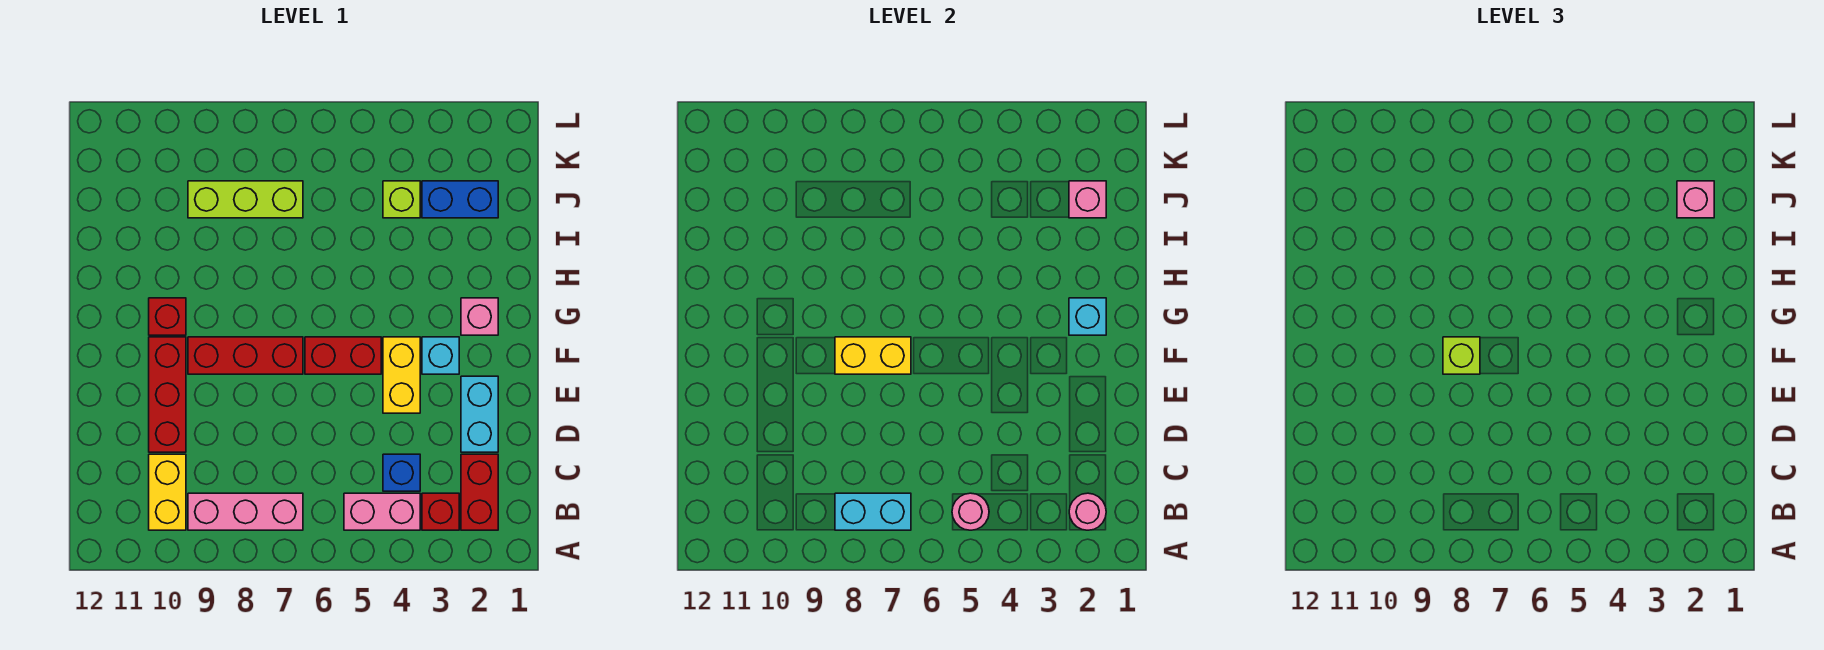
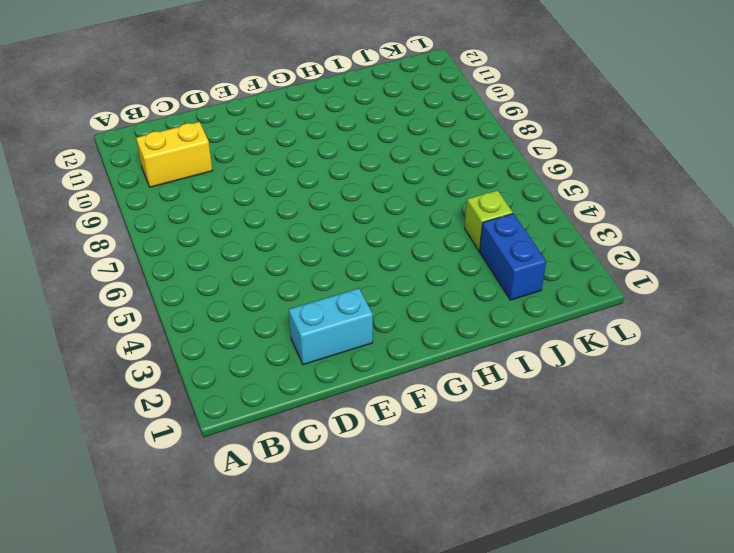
none -> red brick B2:C2 level 1
none -> red brick B3 level 1
none -> pink brick B4:B5 level 1

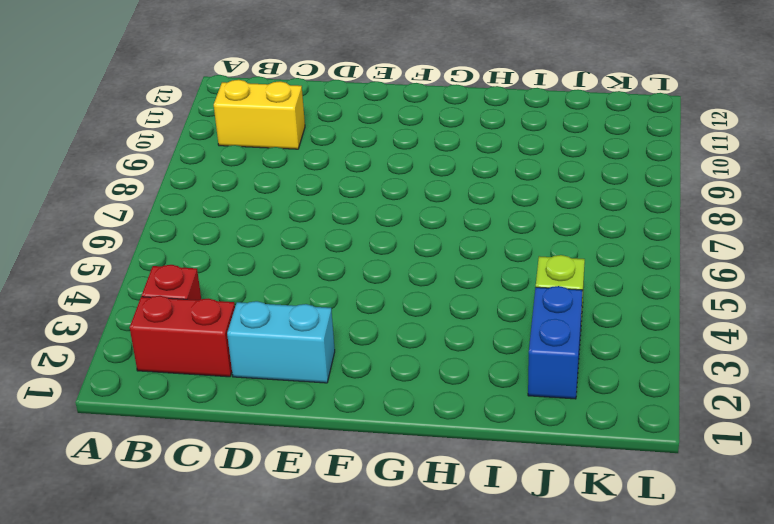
none -> pink brick B4:B5 level 1
none -> pink brick B7:B9 level 1
none -> blue brick C4 level 1

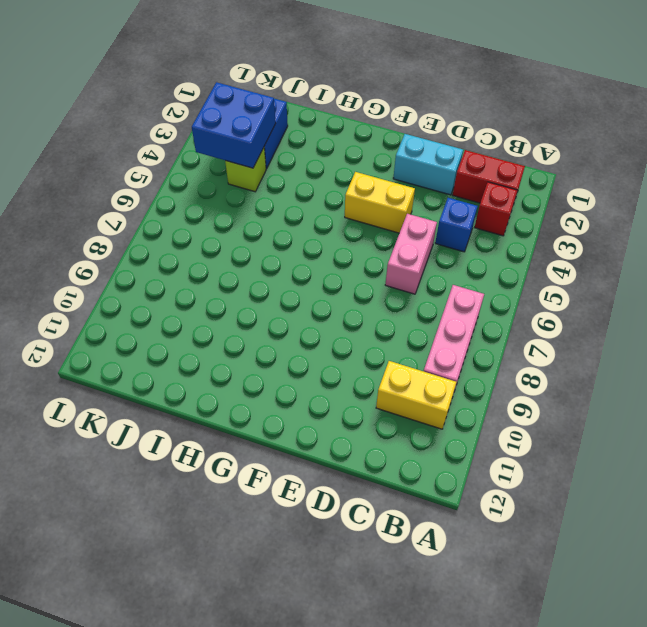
pink brick D5:D6 level 1 -> pink brick B4:B5 level 1
blue brick J3:K4 level 2 -> none
none -> red brick D10:F10 level 1
none -> cyan brick F3 level 1
none -> red brick F5:F6 level 1

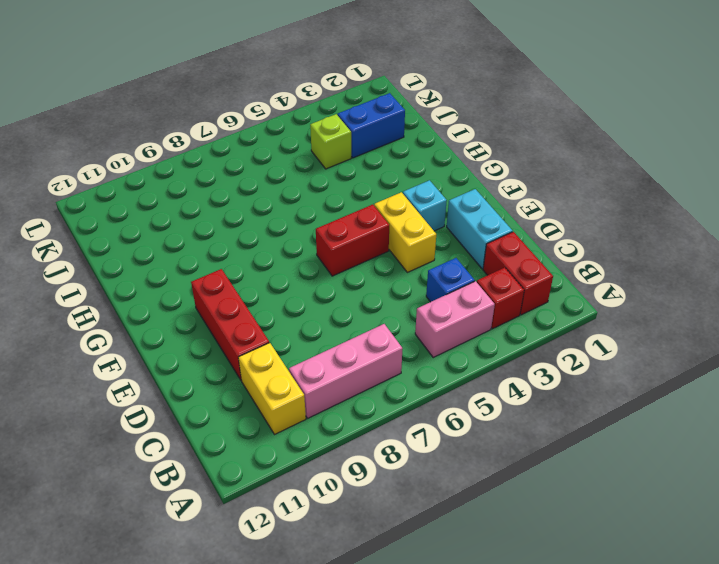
none -> red brick F7:F9 level 1
none -> pink brick G2 level 1
none -> red brick G10 level 1

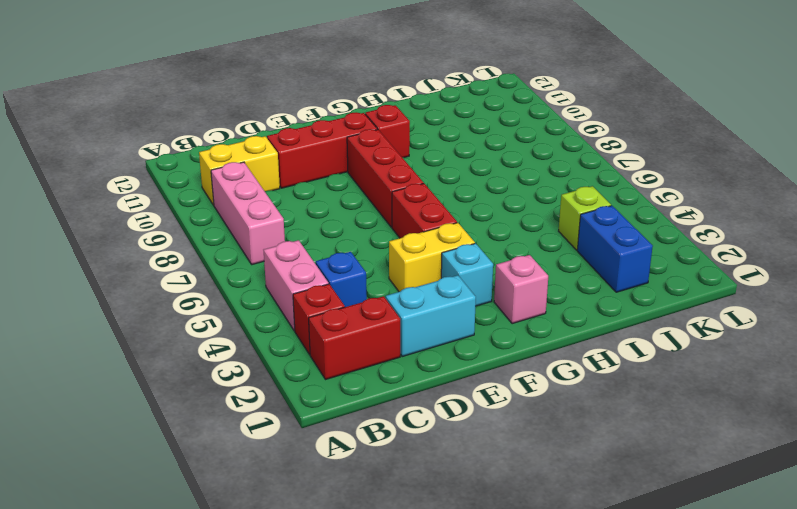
none -> lime brick J7:J9 level 1
none -> pink round brick B2 level 2
none -> pink round brick B5 level 2

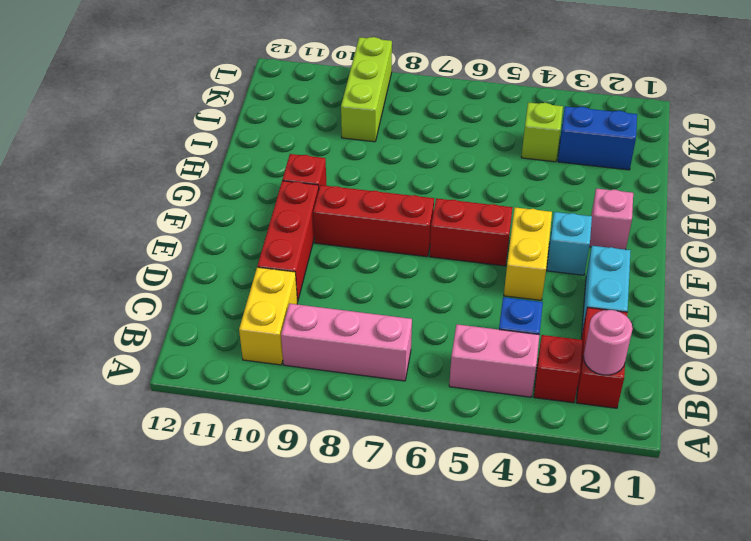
lime brick J9:L9 level 1 -> lime brick J7:J9 level 1
none -> pink round brick B5 level 2
none -> cyan brick B7:B8 level 2
none -> yellow brick F7:F8 level 2

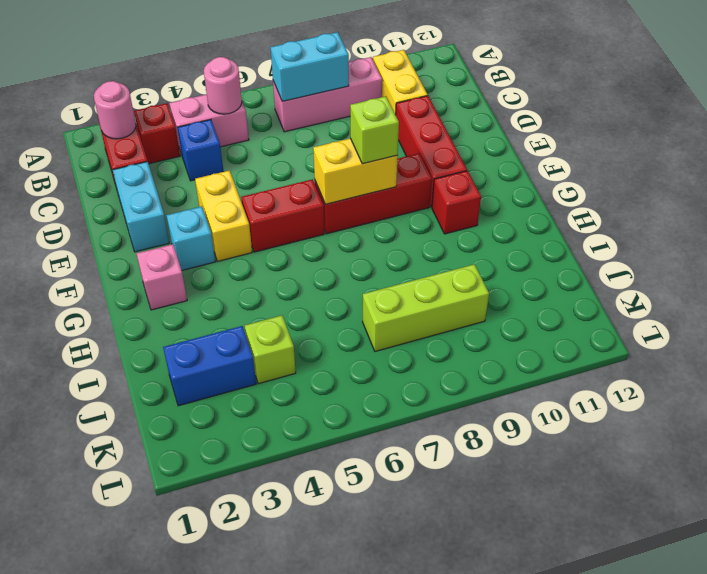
none -> cyan brick G2 level 2
none -> pink brick J2 level 2
none -> pink brick J2 level 3

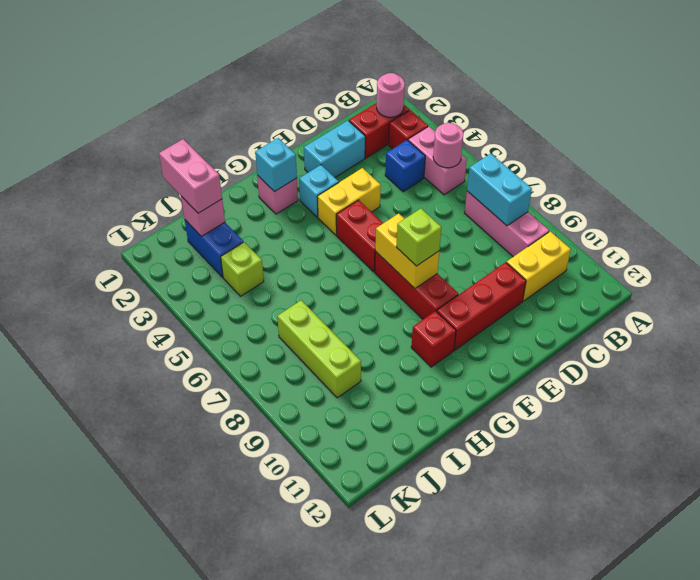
pink brick J1:J2 level 3 -> pink brick J2 level 3

